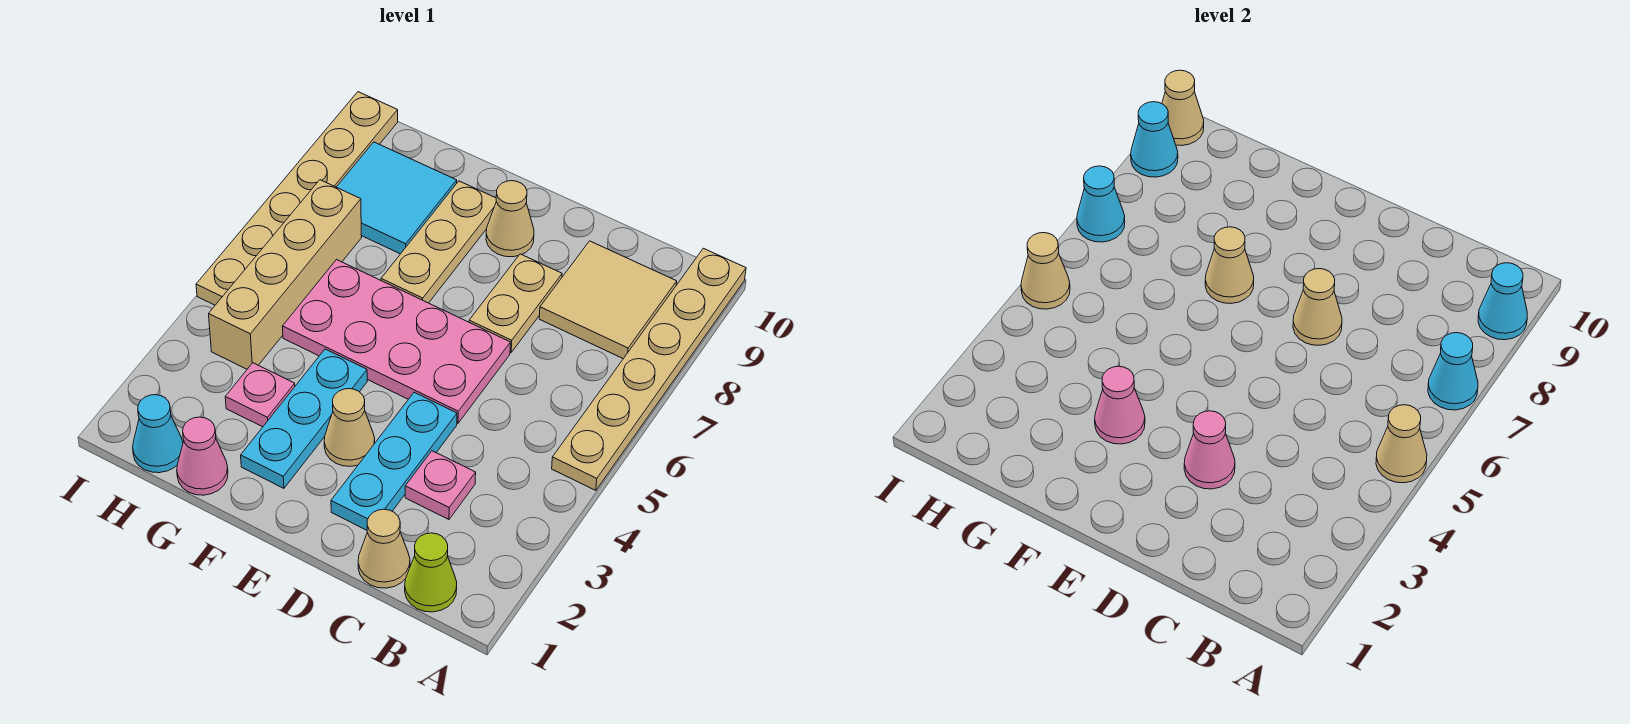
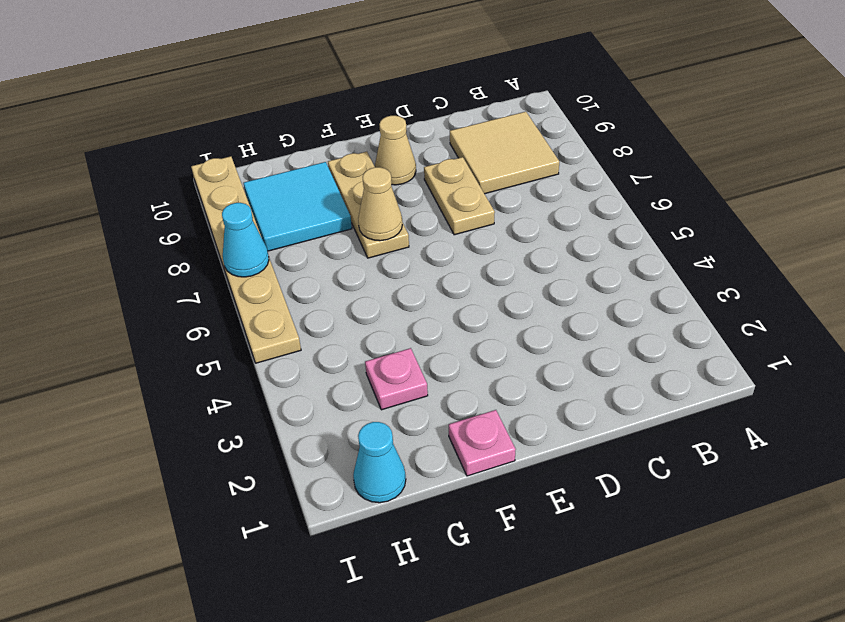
pink plate F1 level 1 -> pink plate C3 level 1
none -> tan plate A5:A10 level 1
none -> lime cone B1 level 1
none -> tan cone C1 level 1

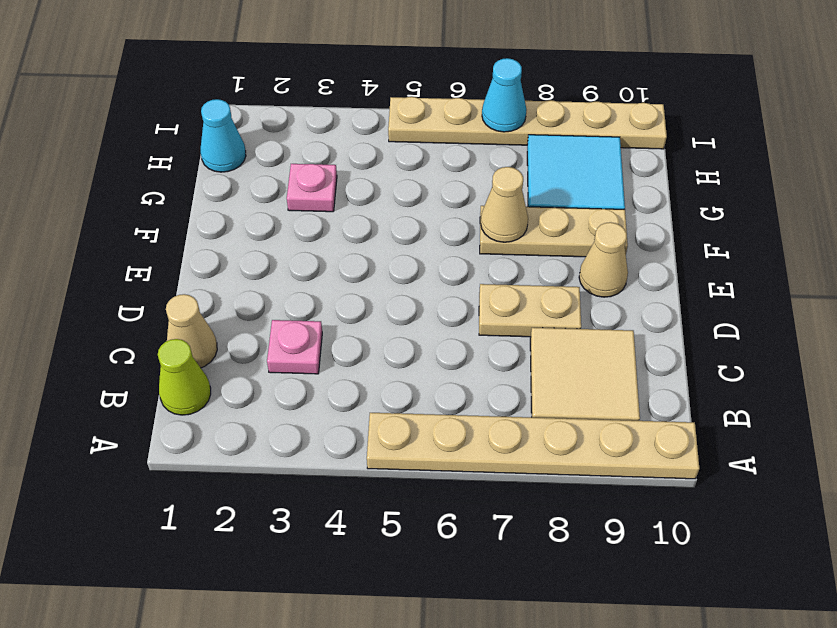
none -> cyan plate D2:D4 level 1
none -> pink plate D5:G6 level 1
none -> tan cone E3 level 1

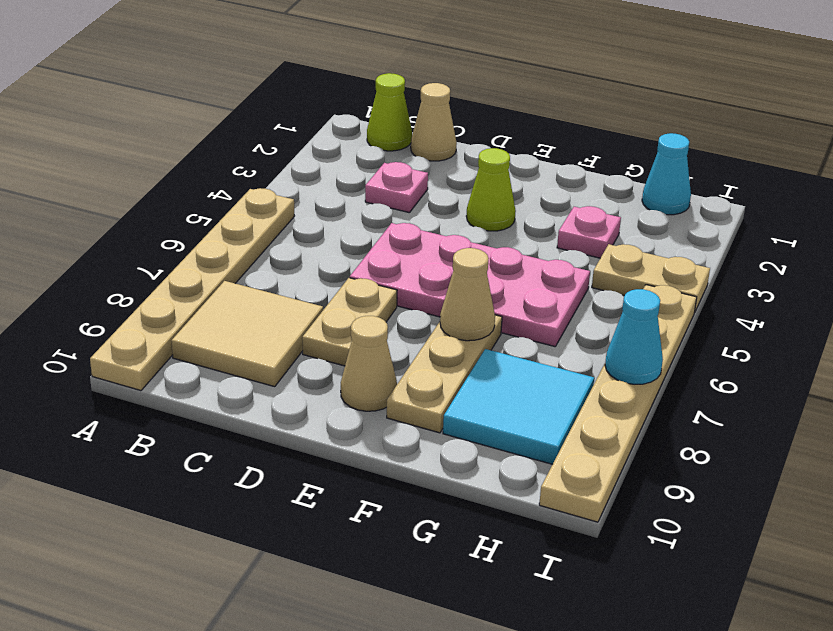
lime cone E3 level 1 -> tan cone E3 level 1
tan plate H4:I4 level 1 -> tan brick H4:H7 level 1
none -> cyan plate D2:D4 level 1
none -> cyan plate F2:F4 level 1
none -> pink cone G1 level 1

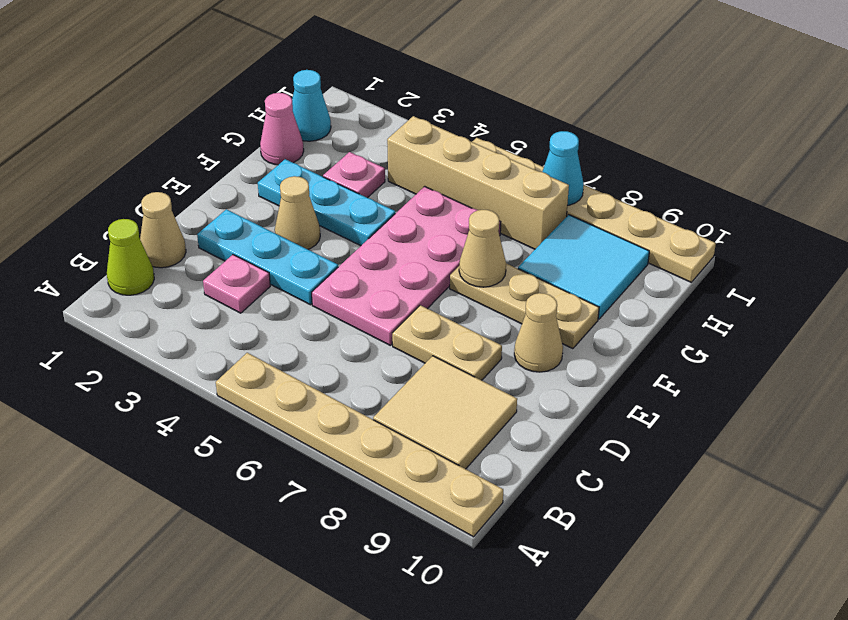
none -> tan cone A5 level 2
none -> cyan cone A7 level 2
none -> cyan cone A9 level 2

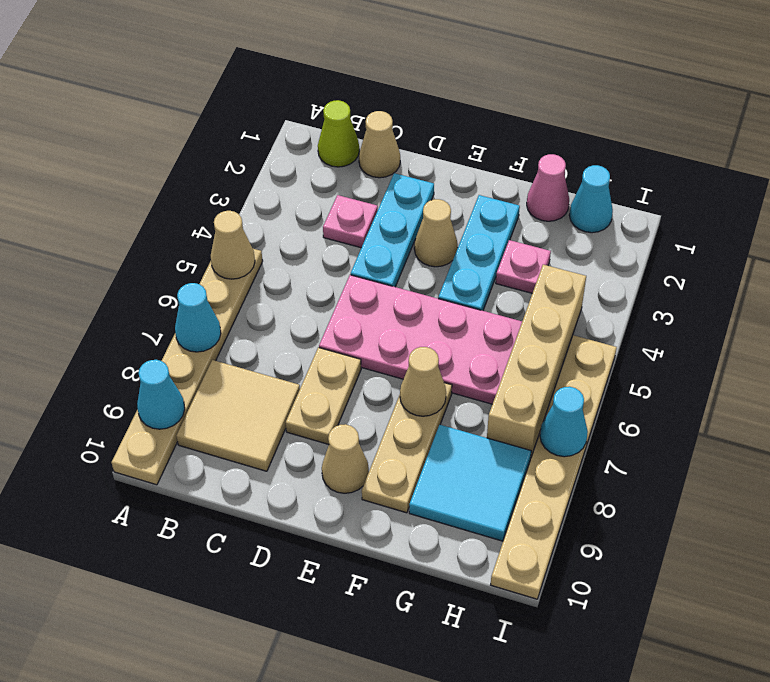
none -> pink cone D3 level 2
none -> tan cone D7 level 2
none -> pink cone F3 level 2

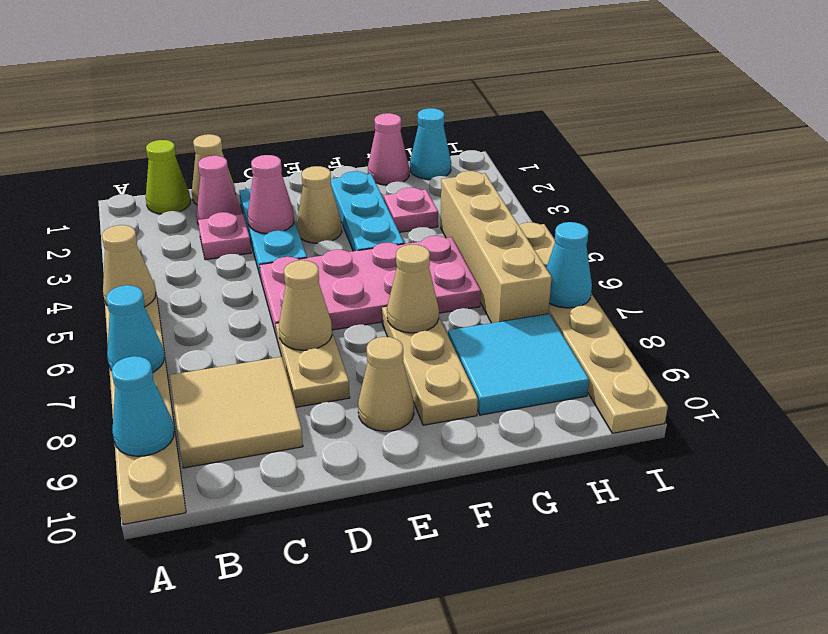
pink cone C2 level 1 -> pink cone F3 level 2
none -> tan cone I5 level 2
none -> cyan cone I9 level 2
none -> tan cone I10 level 2

